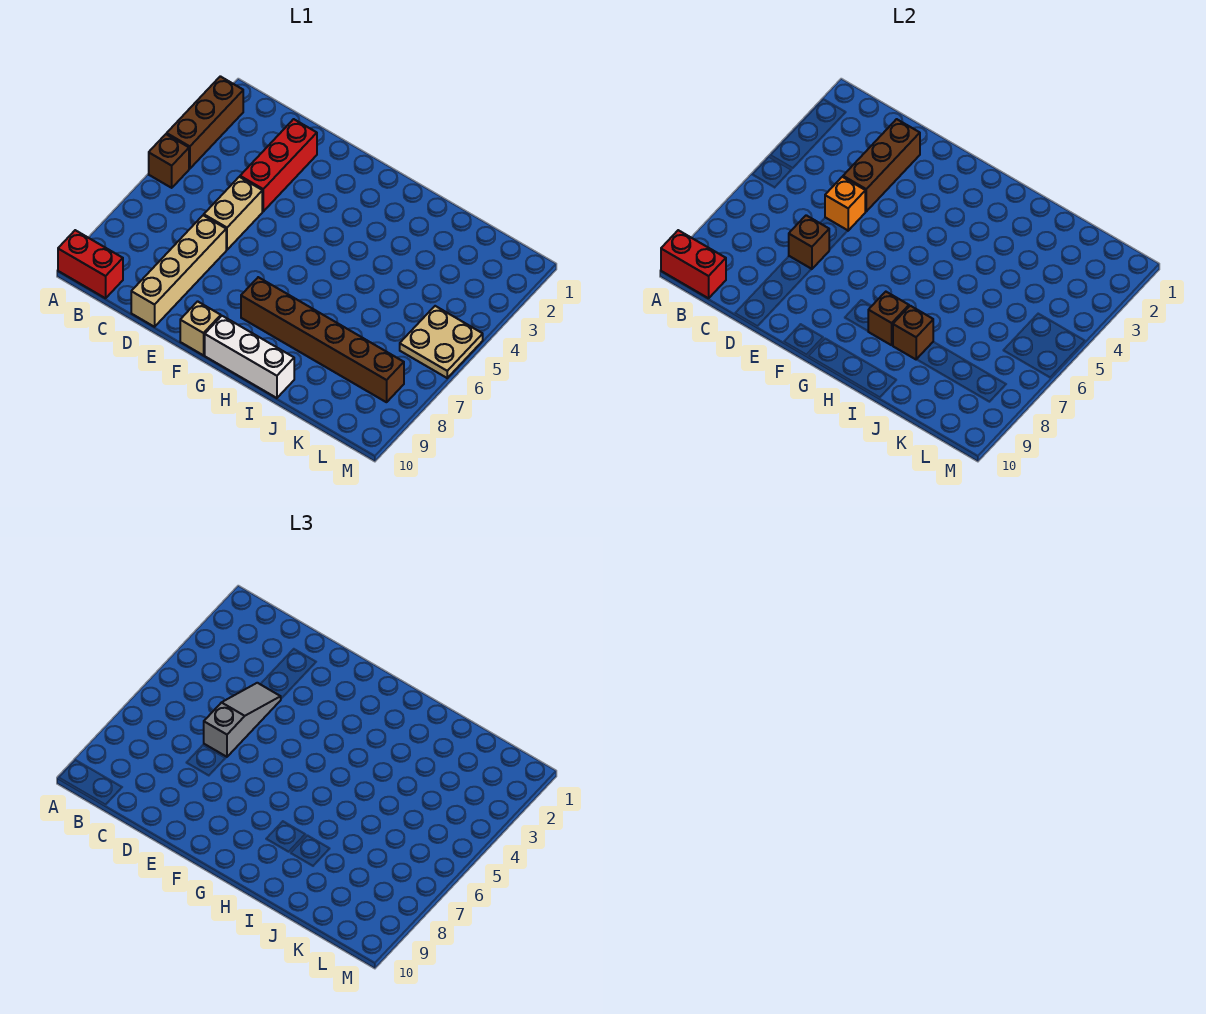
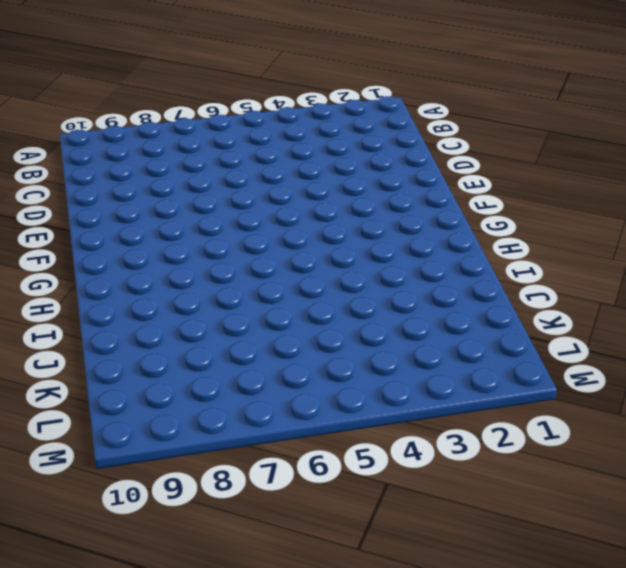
none -> brown brick A2:A4 level 1
none -> brown brick A5 level 1
none -> red brick A10:B10 level 1

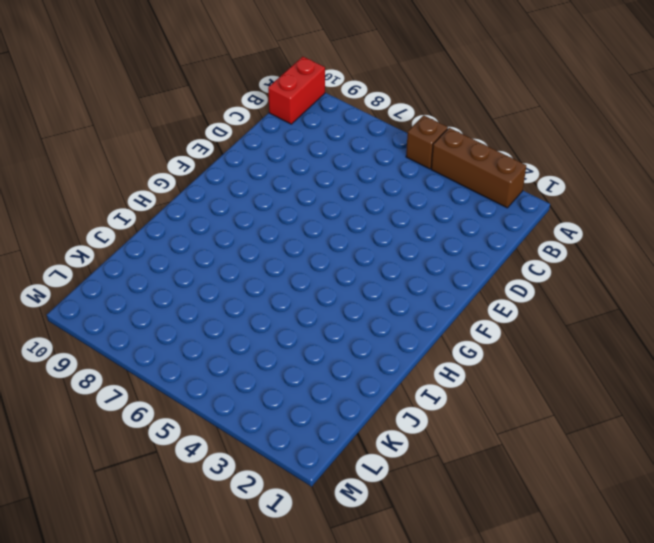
none -> red brick D2:D4 level 1
none -> tan brick D5:D6 level 1
none -> tan brick D7:D10 level 1

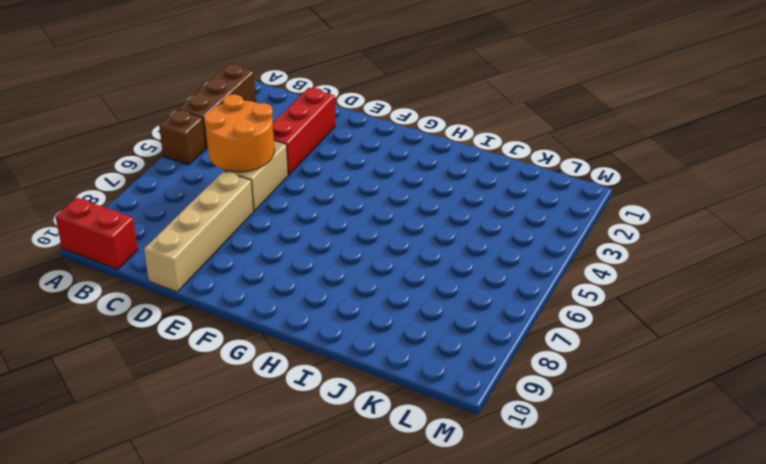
orange round brick C5:D6 level 2 -> orange brick D5 level 2
none -> tan brick F10 level 1
none -> brown brick G8:L8 level 1
none -> white brick G10:I10 level 1

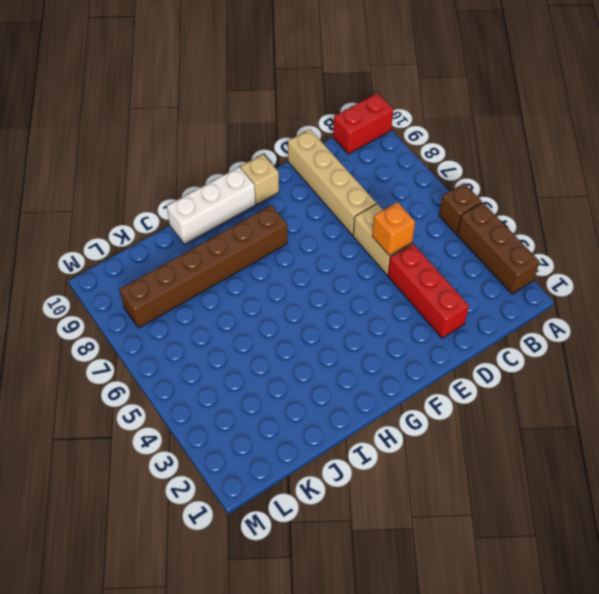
none -> tan plate L5:M6 level 1
none -> red brick A10:B10 level 2
none -> brown brick D2:D4 level 2

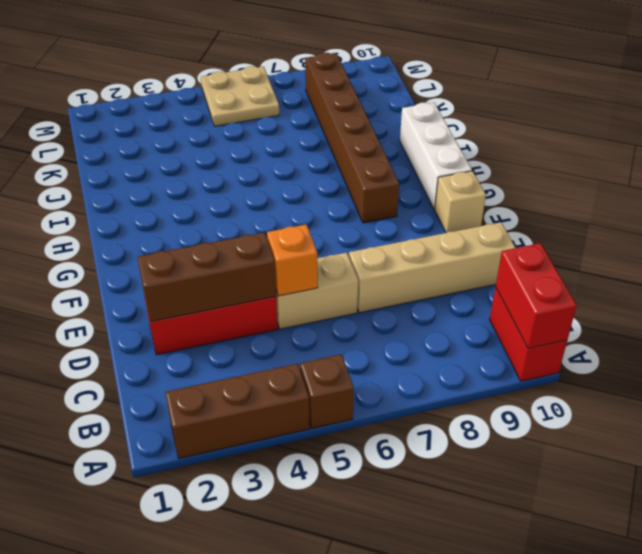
none -> brown brick D7 level 2
none -> brown brick H8 level 2
none -> brown brick I8 level 2

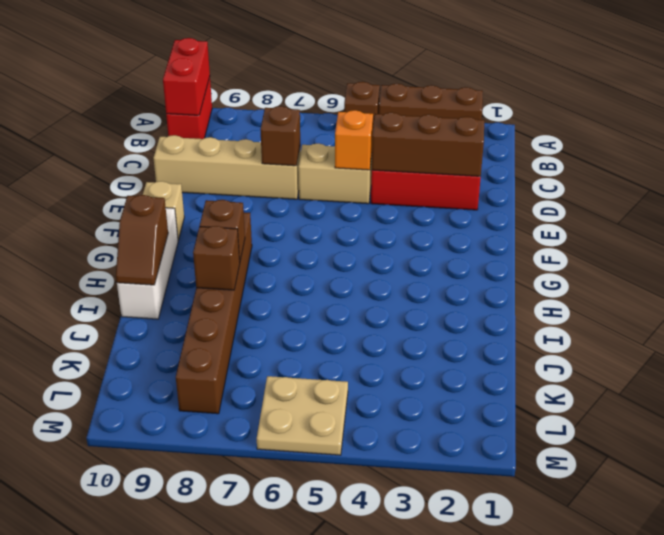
brown slope H10:I10 level 2 top H -> none
none -> grey slope D4:D6 level 3 top 6

